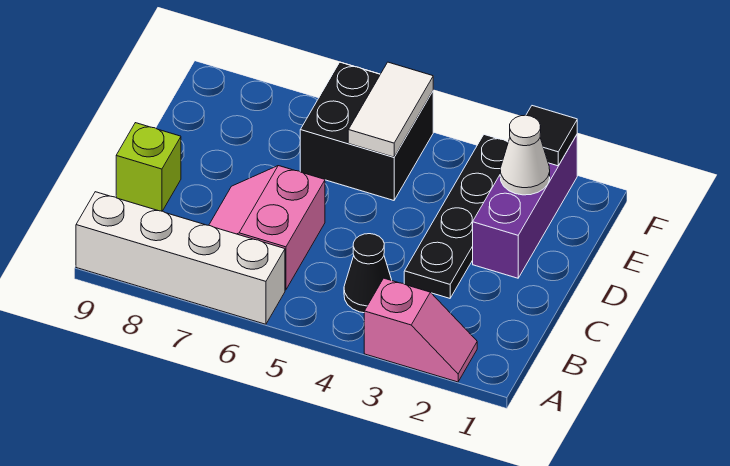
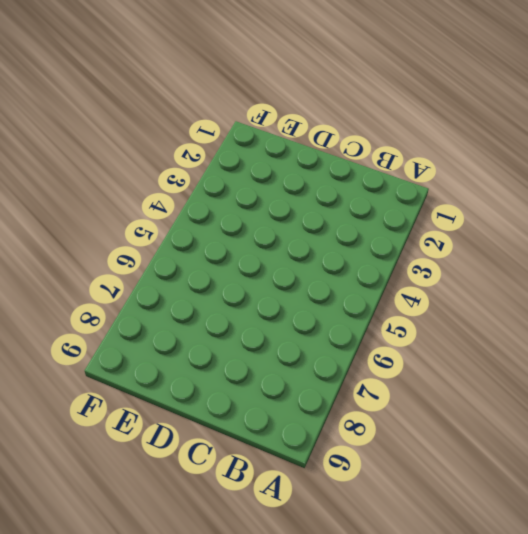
none -> pink slope A2:A3 level 1 top 3
none -> white brick A6:A9 level 1

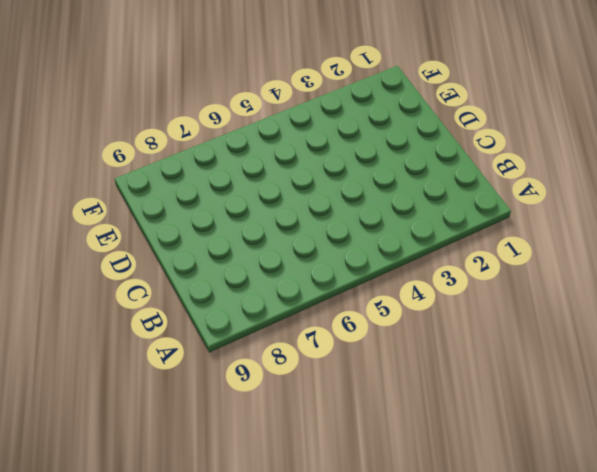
none -> pink slope A2:A3 level 1 top 3
none -> white brick A6:A9 level 1

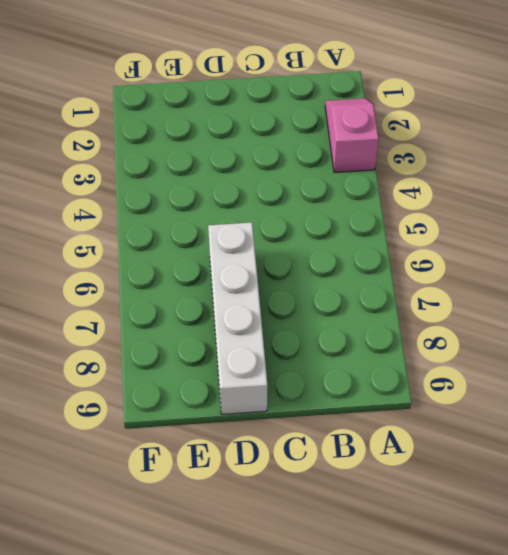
white brick D6:D9 level 1 -> white brick A6:A9 level 1
none -> black cone B4 level 1
none -> pink slope B6:C7 level 1 top 6

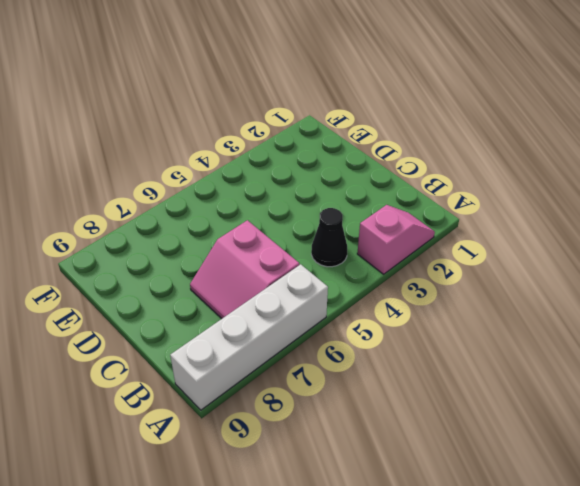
none -> black plate C3:F3 level 1
none -> lime brick C9 level 1

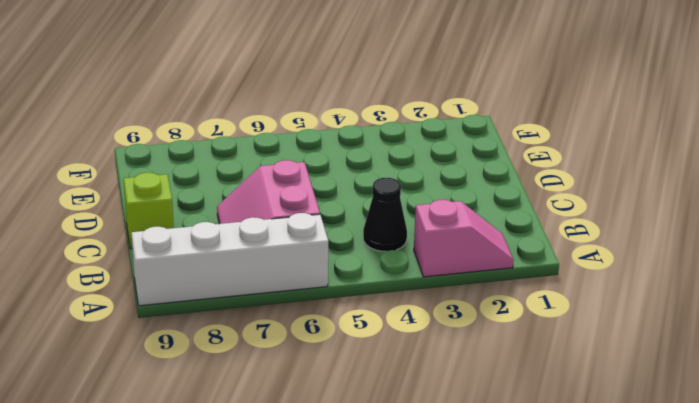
none -> black plate C3:F3 level 1
none -> purple brick D2:F2 level 1

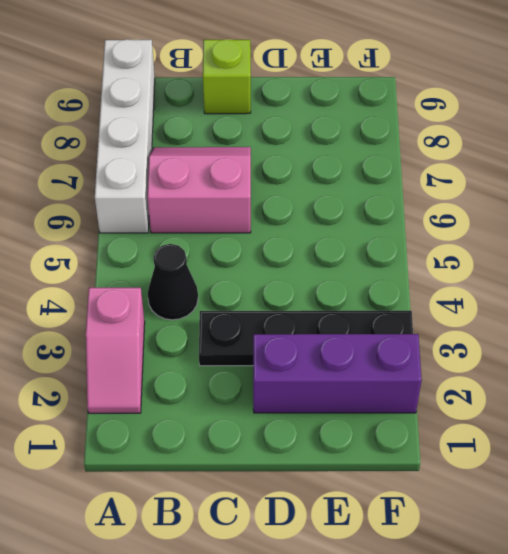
none -> black brick E5:F6 level 1
none -> white cone E2 level 2

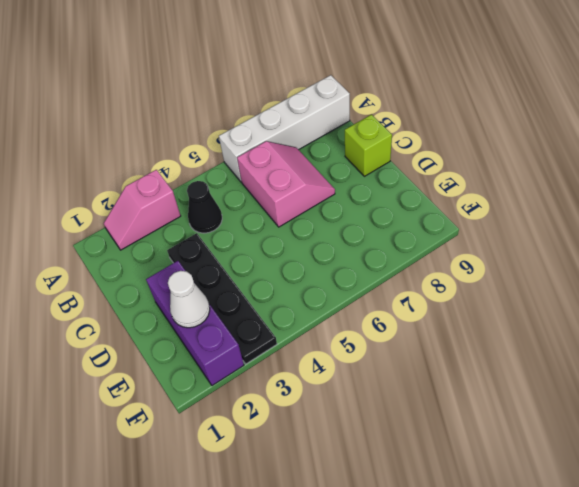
none -> black brick E5:F6 level 1
none -> white tile E5:F5 level 2

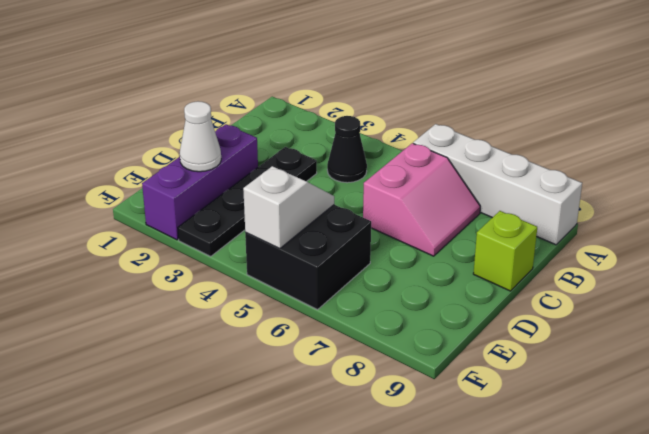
white slope E5:F5 level 2 top F -> white tile E5:F5 level 2
none -> pink slope A2:A3 level 1 top 3
none -> black tile F2 level 2

